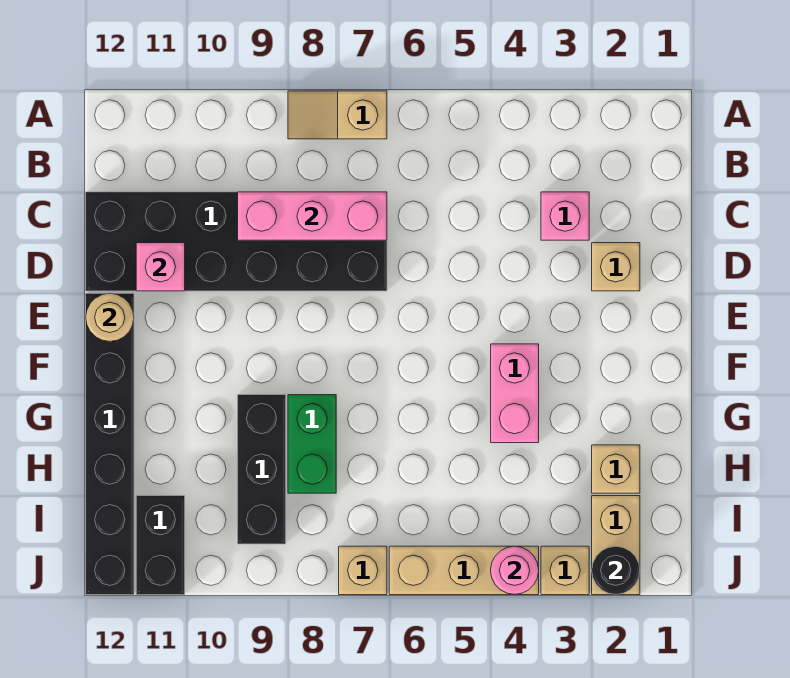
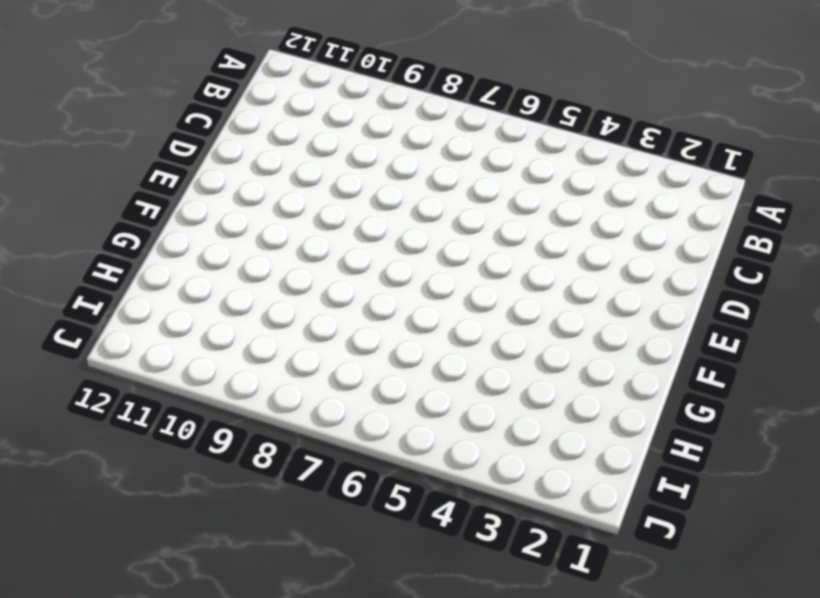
none -> tan slope A7:A8 level 1 top 7
none -> pink brick C3 level 1
none -> black brick C7:D12 level 1

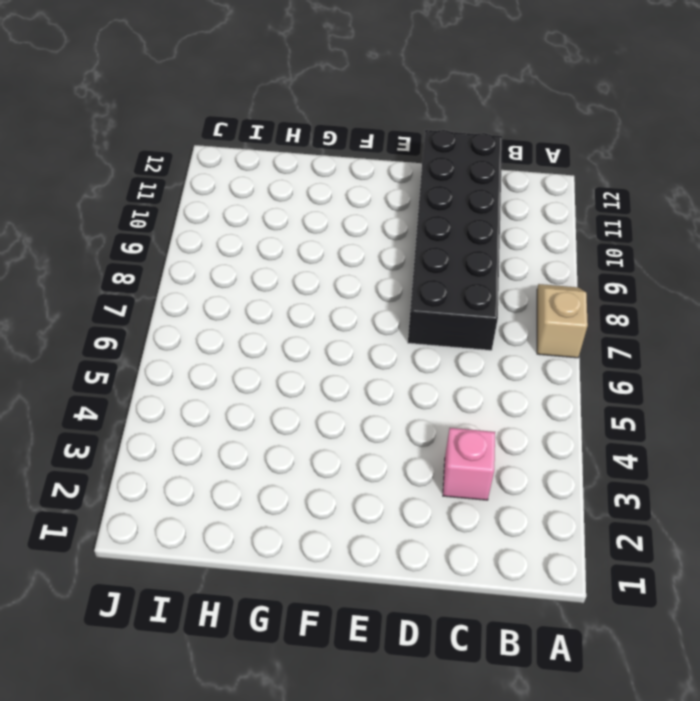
none -> tan brick D2 level 1
none -> black brick E12:J12 level 1
none -> pink brick F4:G4 level 1

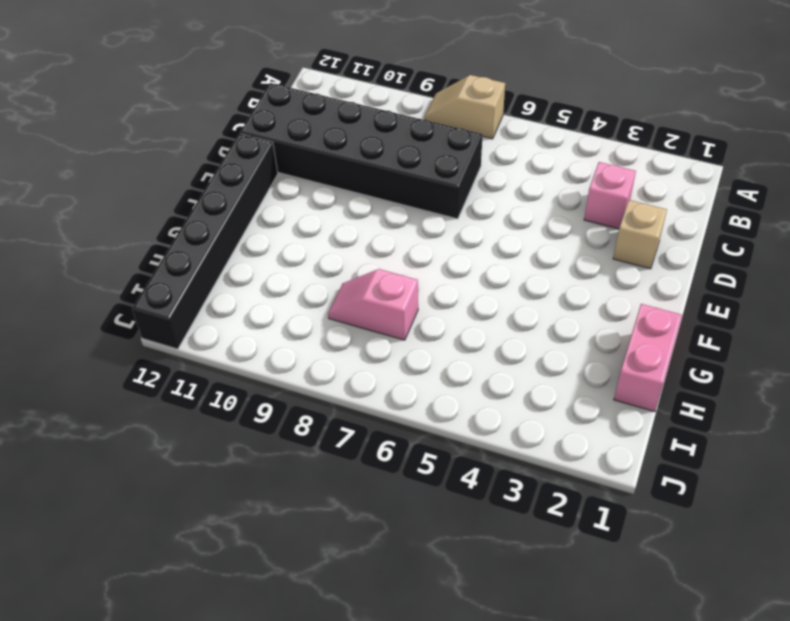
pink brick G1:H1 level 1 -> pink brick F4:G4 level 1
pink slope H7:H8 level 1 top 7 -> green brick G8:H8 level 1
none -> black brick G9:I9 level 1
none -> tan brick H2 level 1
none -> tan brick I2:J2 level 1

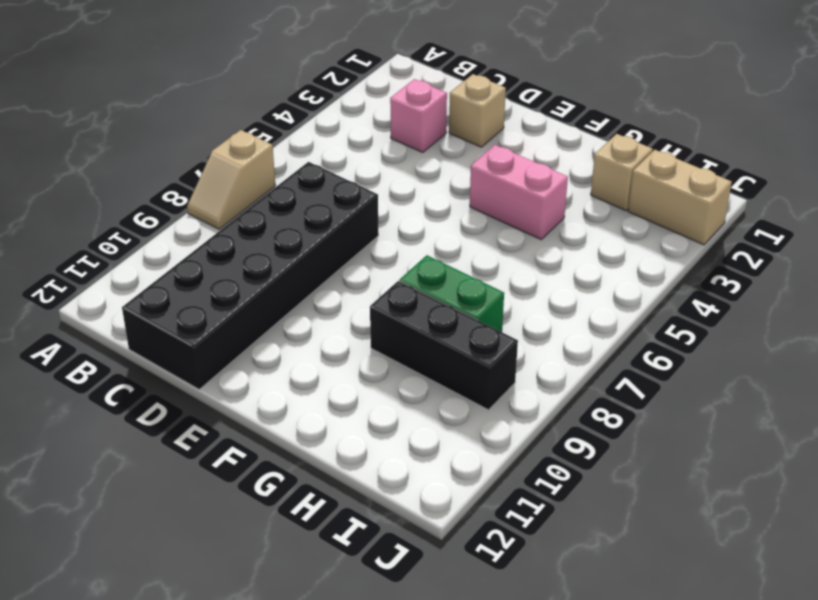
none -> black brick E12:J12 level 1
none -> black brick I11:J11 level 1
none -> tan brick J3 level 1

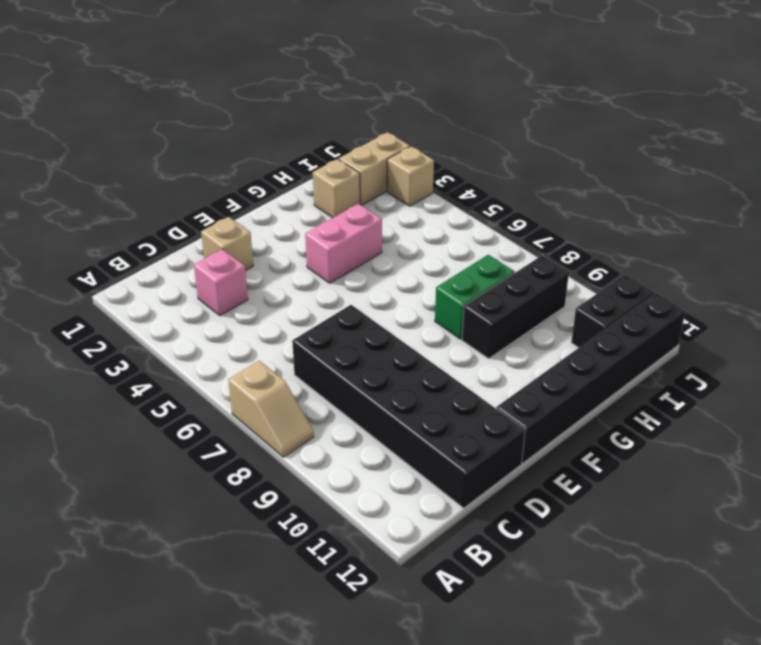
none -> tan brick J4:J6 level 1
none -> tan brick J7 level 1
none -> pink brick C7:C9 level 2

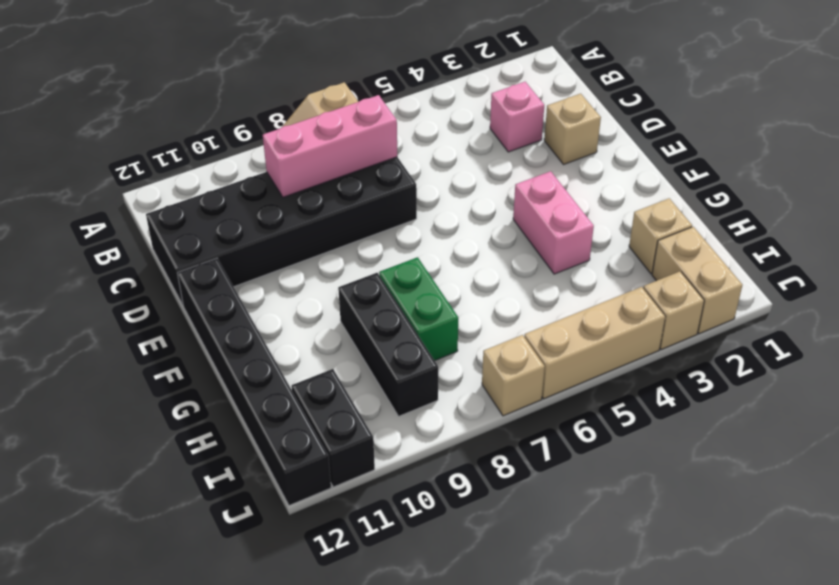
none -> pink brick D11 level 2
none -> tan round brick E12 level 2
none -> black round brick J2 level 2

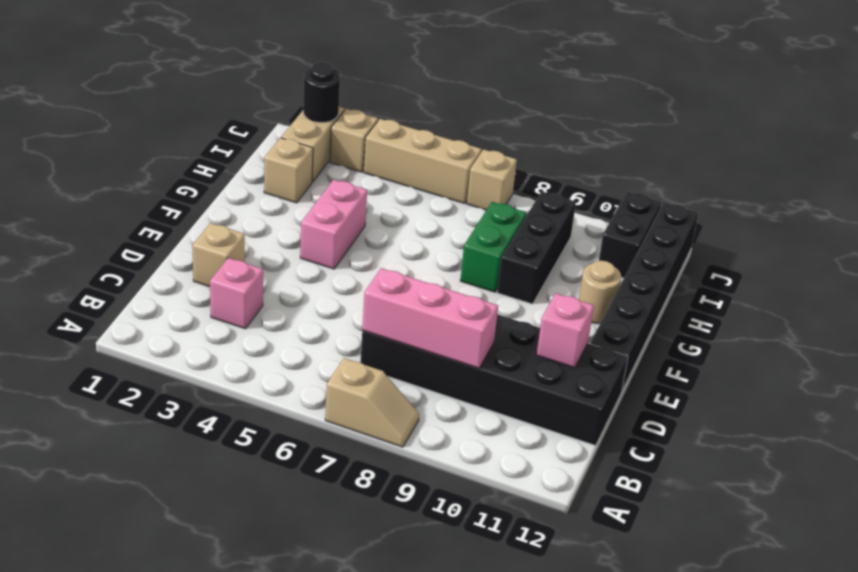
tan round brick G11 level 1 -> tan round brick E12 level 2
none -> pink round brick J4 level 2

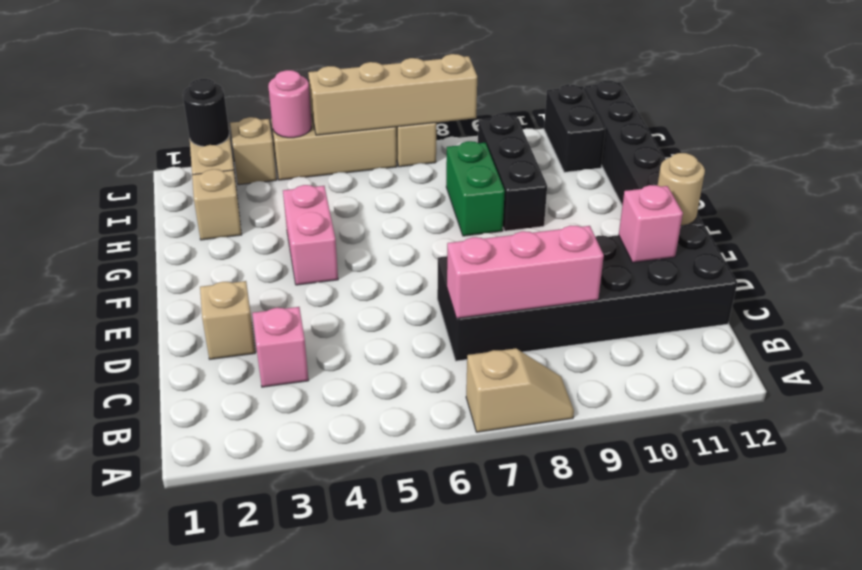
tan brick J5:J8 level 2 -> none

